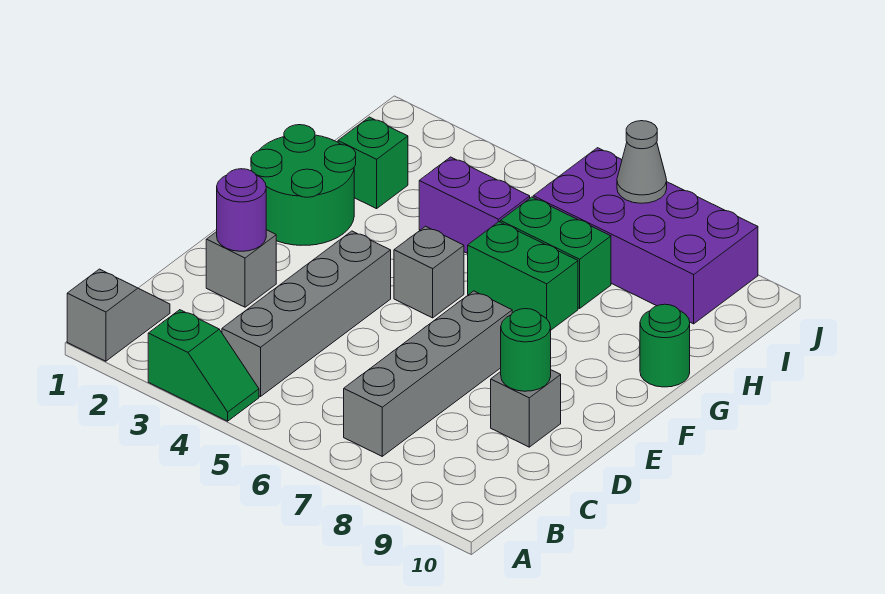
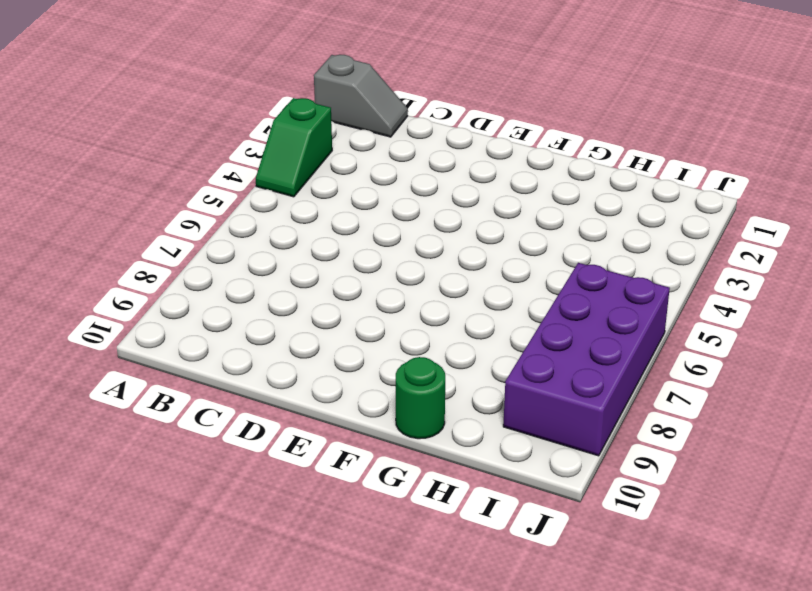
none -> grey brick B4:E4 level 1
none -> grey brick B7:E7 level 1
none -> grey brick D2 level 1

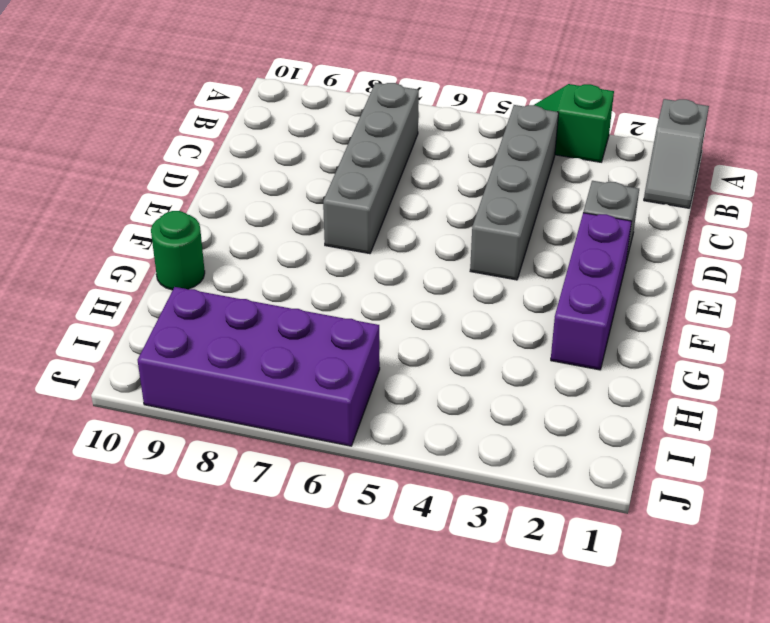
purple brick E2:G2 level 1 -> green round brick F1:G2 level 1
none -> grey brick D9 level 1
none -> grey brick F5 level 1
none -> green brick G6:G7 level 1

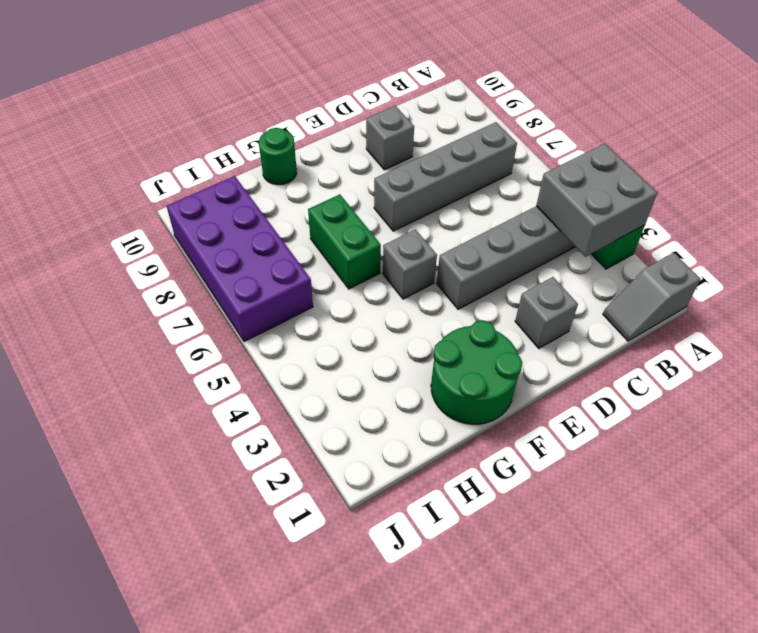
grey brick A3:B4 level 2 -> none
none -> green brick H2 level 1
none -> purple brick H4:H5 level 1
none -> green brick H6:H7 level 1

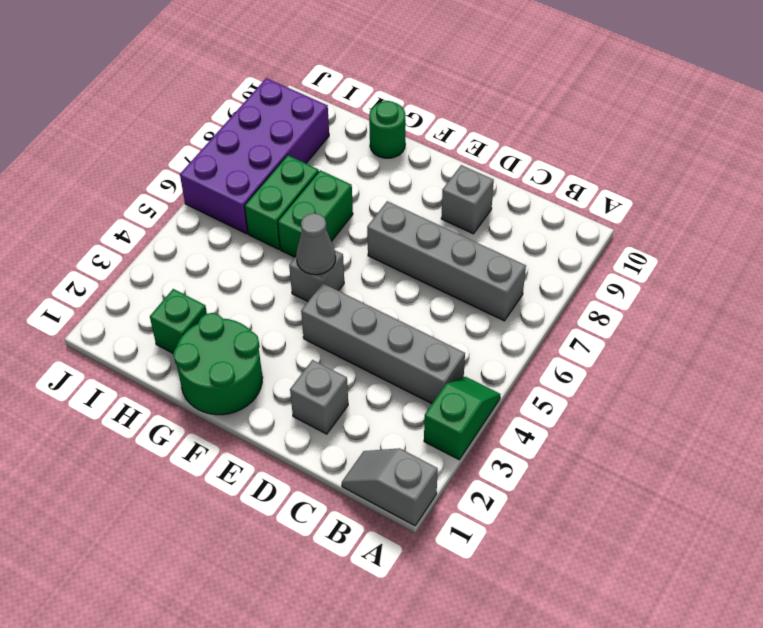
grey cone F5 level 2 -> grey cone J7 level 2
none -> purple brick H4:H5 level 1
none -> purple round brick D2 level 2
none -> green round brick D9 level 2

